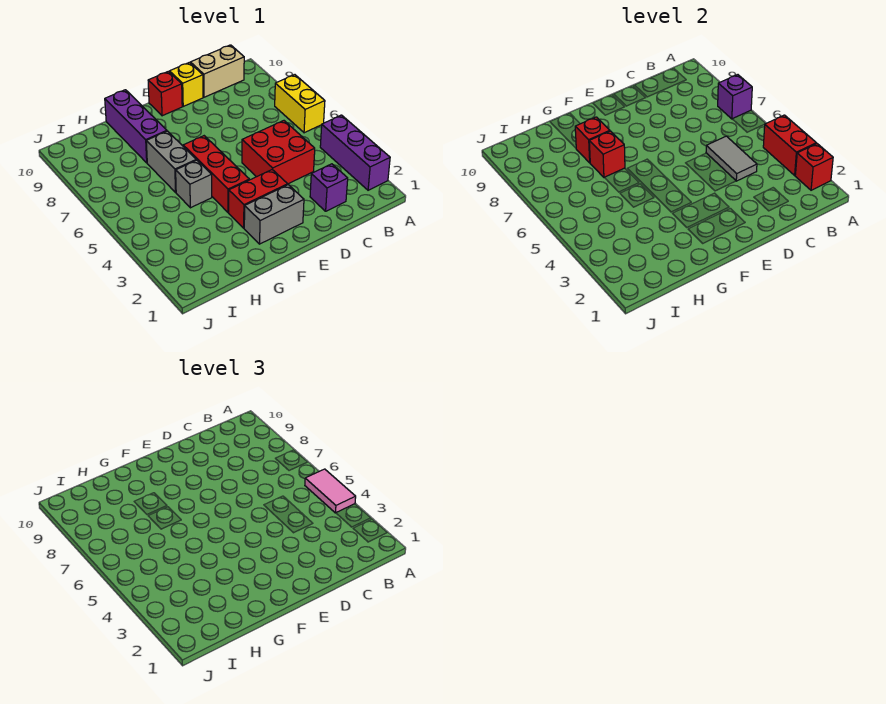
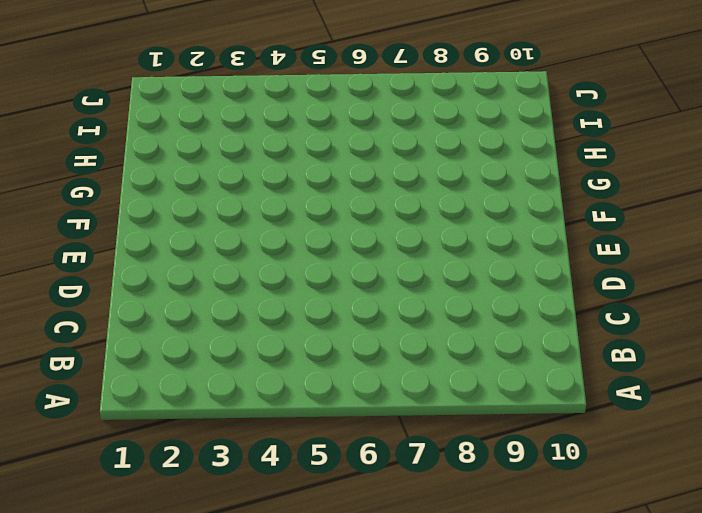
none -> purple brick A2:A4 level 1
none -> yellow brick A6:A7 level 1
none -> tan brick B10:C10 level 1

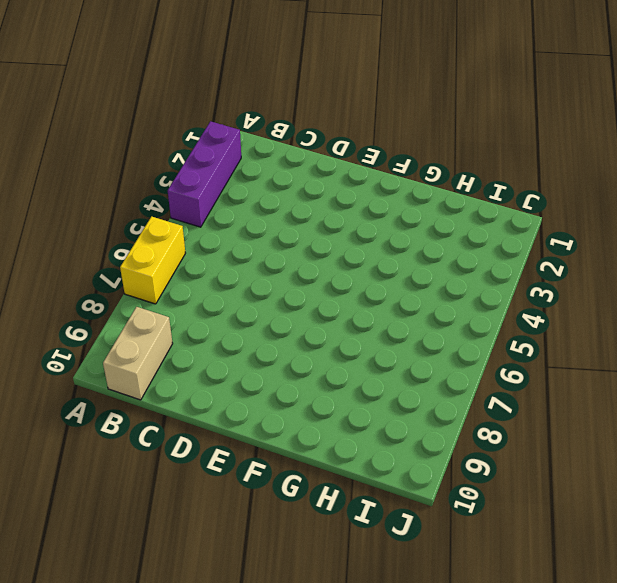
tan brick B9:B10 level 1 -> tan brick B10:C10 level 1
none -> purple brick C2 level 1
none -> red brick C4:D5 level 1
none -> yellow brick D10 level 1

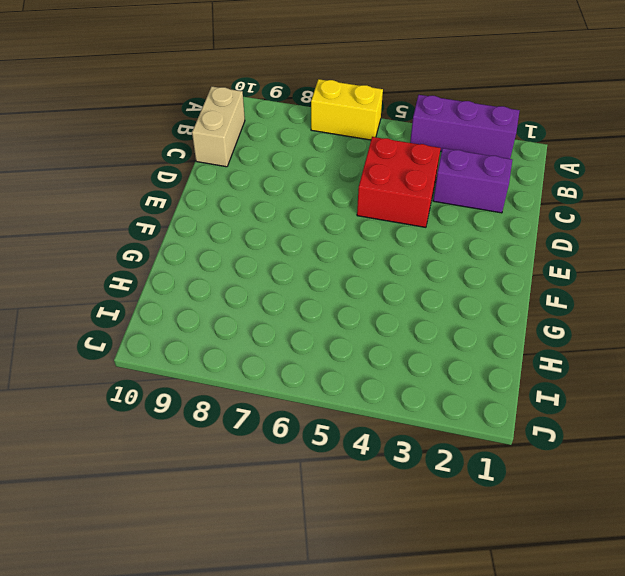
purple brick C2:C3 level 1 -> purple brick C2 level 1
none -> yellow brick D10 level 1
none -> grey brick E2:F2 level 1
none -> red brick E3:F3 level 1

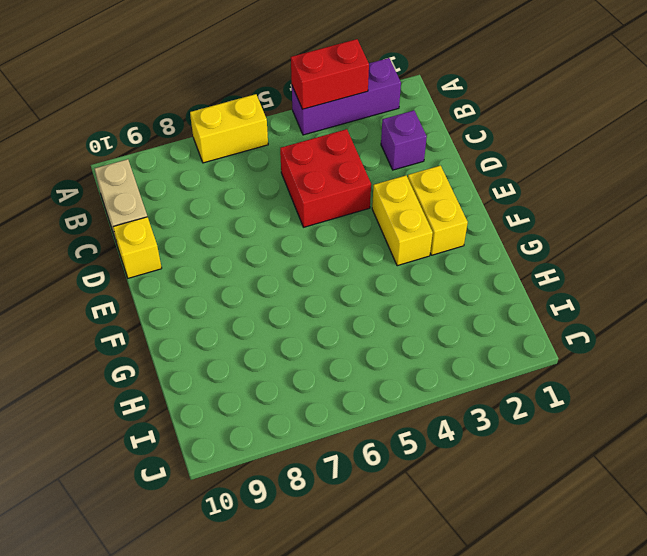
yellow brick E2:F2 level 1 -> grey brick E2:F2 level 1
yellow brick E3:F3 level 1 -> red brick E3:F3 level 1
none -> red brick E10 level 1
none -> red brick F4:F6 level 1
none -> grey brick G5 level 1

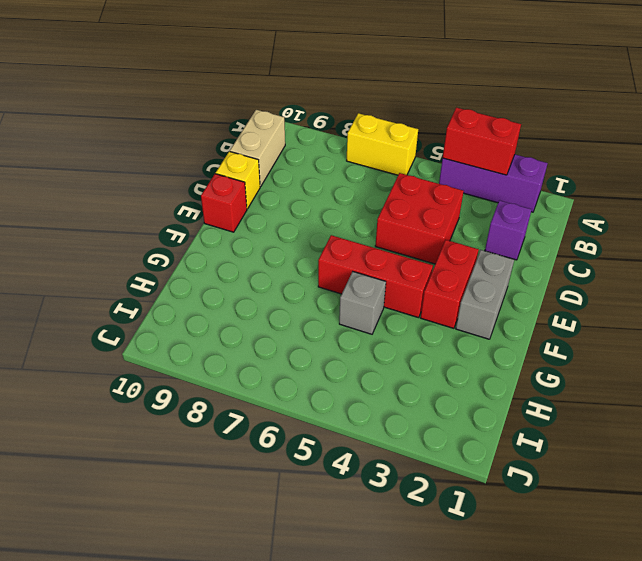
none -> grey brick G6:G7 level 1
none -> purple brick G8:G10 level 1
none -> red brick A2 level 2

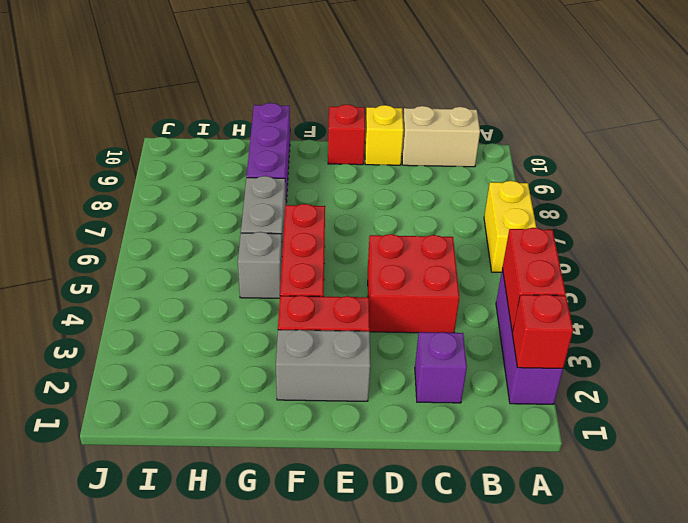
none -> purple brick A7 level 2
none -> grey tile C4:C5 level 2
none -> red brick G7 level 2

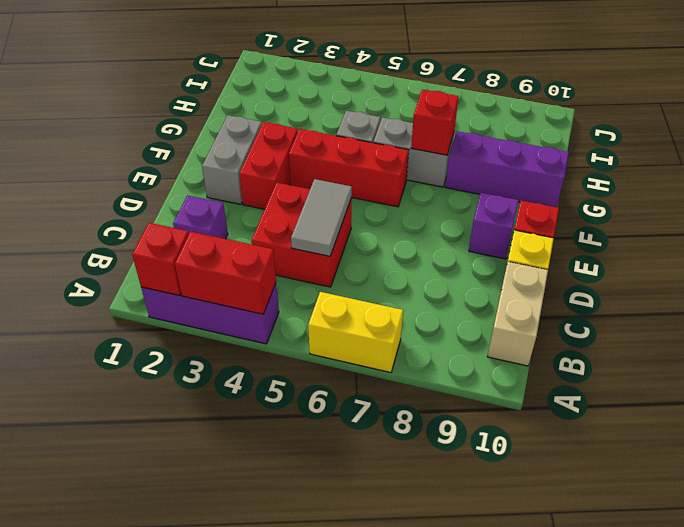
grey tile C5:D5 level 2 -> grey tile C4:C5 level 2
purple brick E9 level 1 -> purple brick A7 level 2
none -> red brick G8 level 2
none -> pink tile A4:A5 level 3

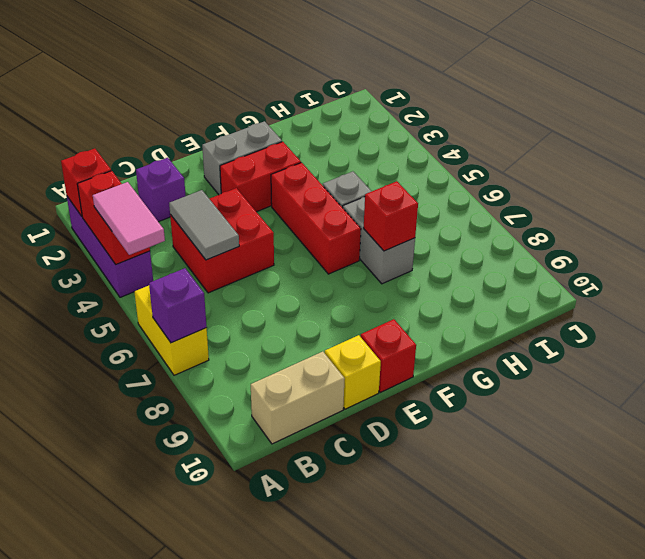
none -> purple brick G8:G10 level 1
none -> red brick G8 level 2

